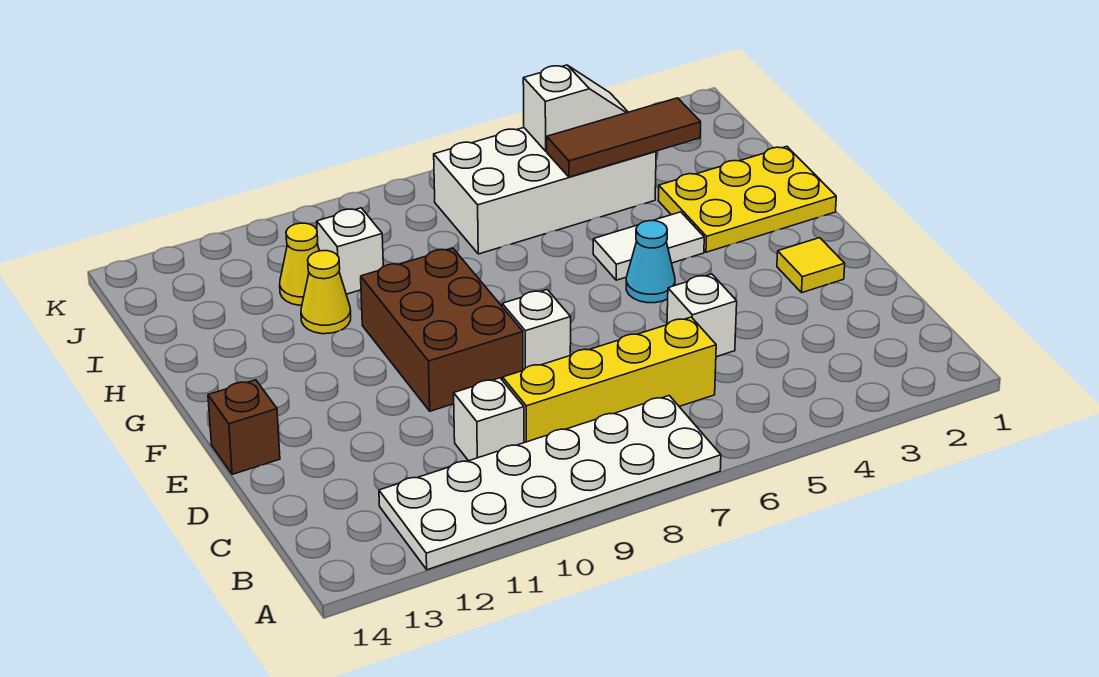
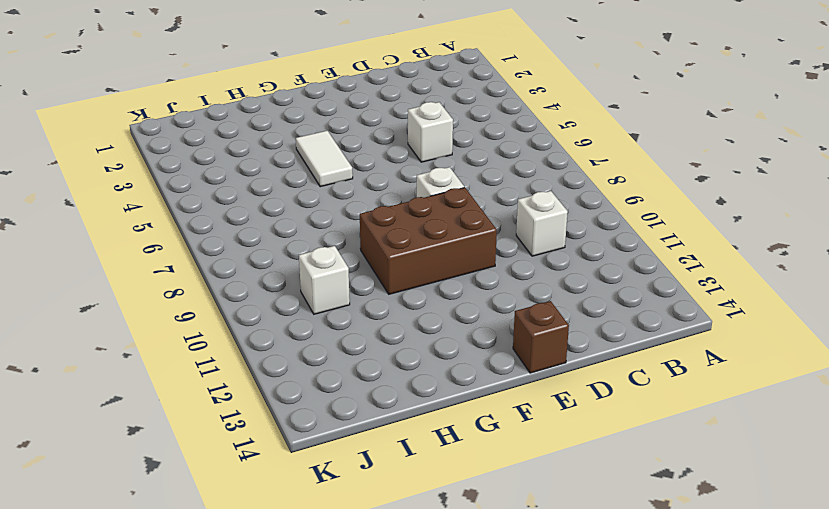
none -> white plate A7:B12 level 1
none -> yellow brick C6:C9 level 1
none -> yellow tile E2 level 1

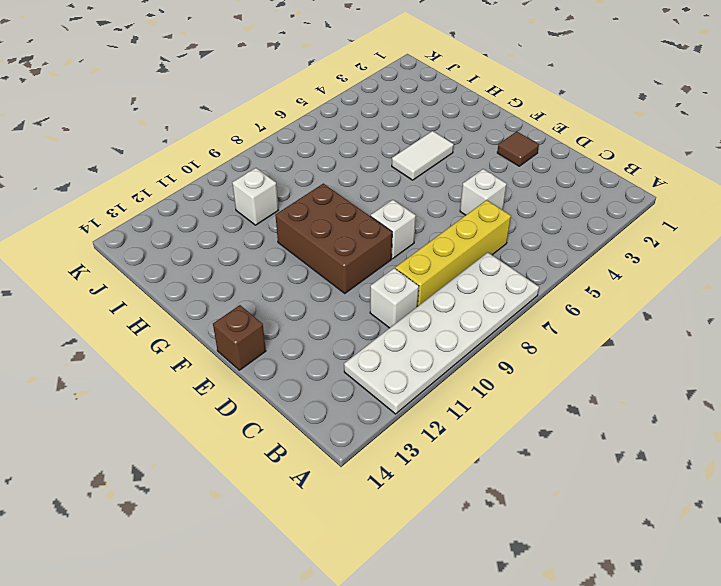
brown tile E2 level 1 -> yellow tile E2 level 1
none -> cyan cone F5 level 1
none -> yellow plate G1:H3 level 1
none -> yellow cone H11 level 1

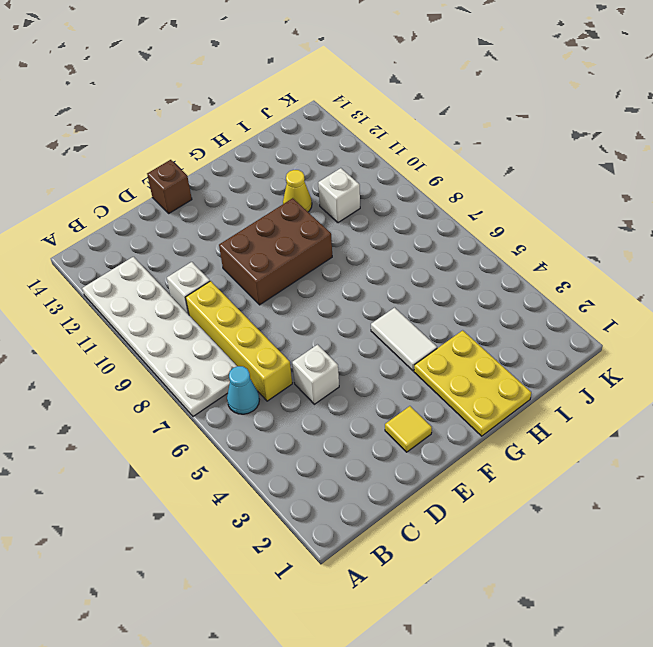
cyan cone B6 level 1 -> cyan cone F5 level 1
none -> white brick E8 level 1
none -> white brick I4:J7 level 1
none -> yellow cone I11 level 1

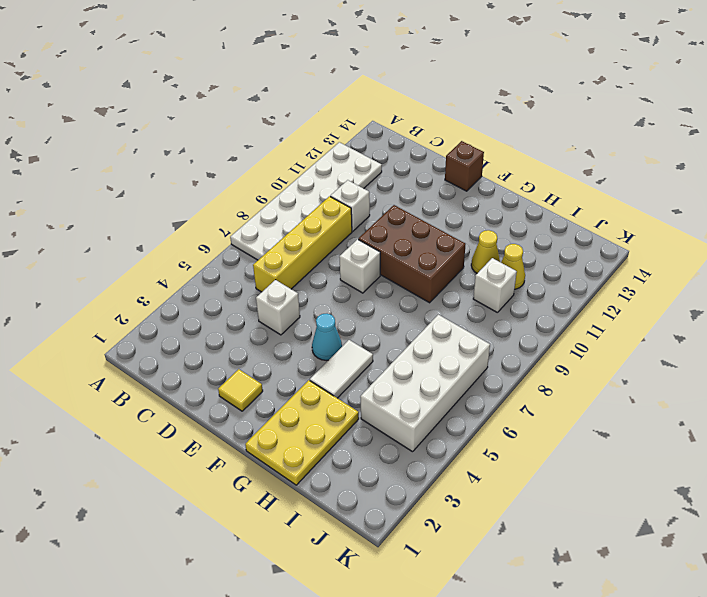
none -> brown tile I3:I5 level 2
none -> white slope J4:J5 level 2 top 5

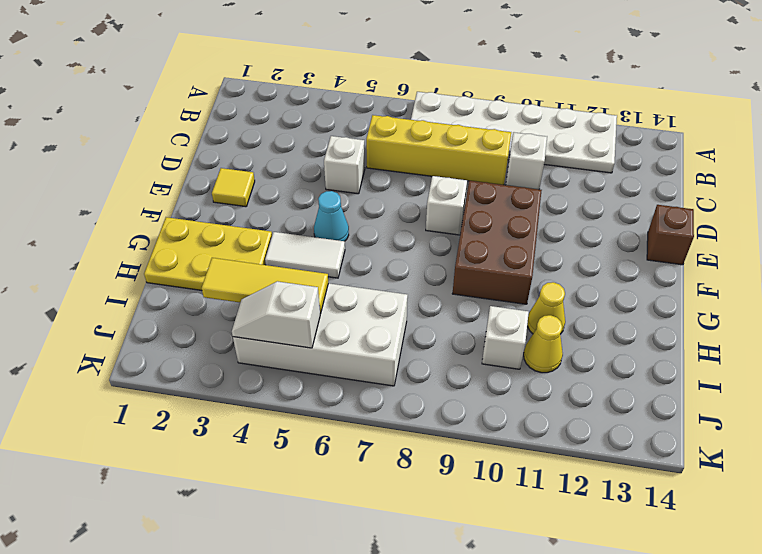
yellow tile I3:I5 level 2 -> brown tile I3:I5 level 2

